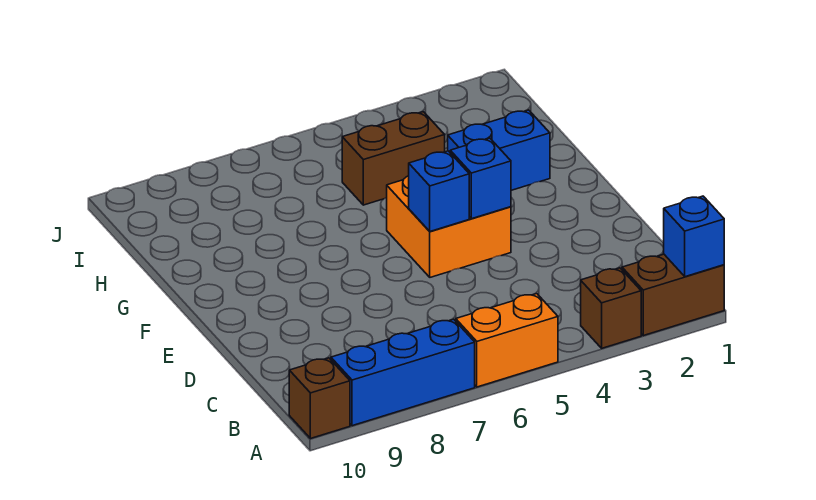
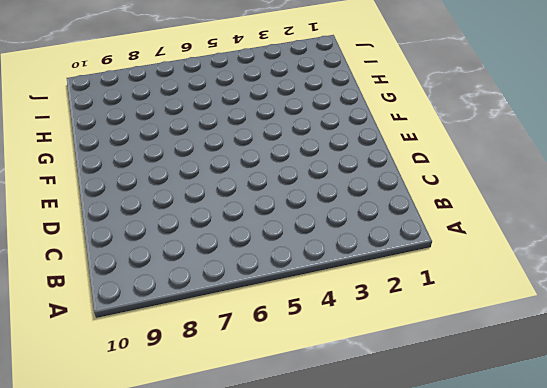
none -> brown brick A1:A2 level 1
none -> brown brick A3 level 1

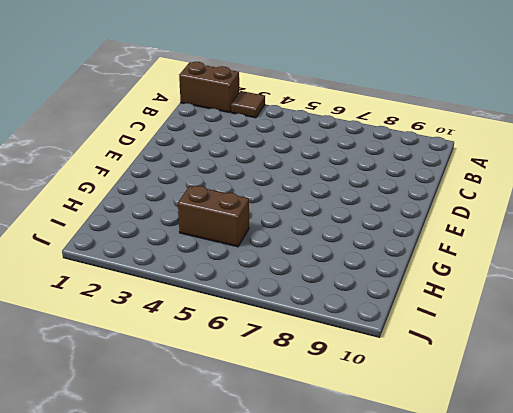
brown tile A3 level 1 -> brown brick A3 level 1
none -> orange brick A5:A6 level 1
none -> blue brick A7:A9 level 1

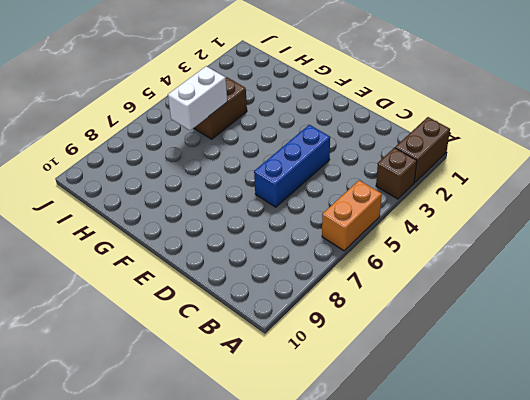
blue brick D4:D6 level 1 -> blue brick A7:A9 level 1
white brick H5:H6 level 2 -> none
none -> brown brick A10 level 1
none -> orange brick E4:F5 level 1

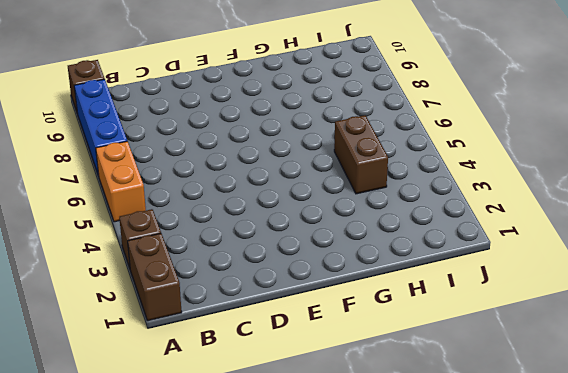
none -> orange brick E4:F5 level 1
none -> blue brick G2:G3 level 1

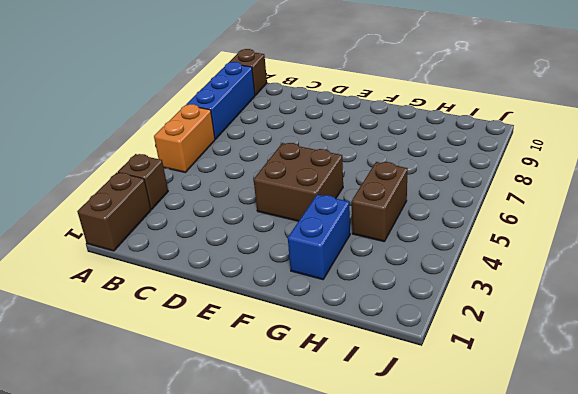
brown brick E4:F5 level 1 -> orange brick E4:F5 level 1
none -> blue brick A1 level 2
none -> blue brick E4 level 2

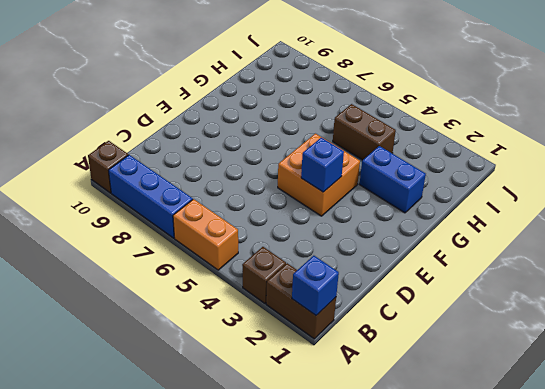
none -> blue brick E5 level 2

